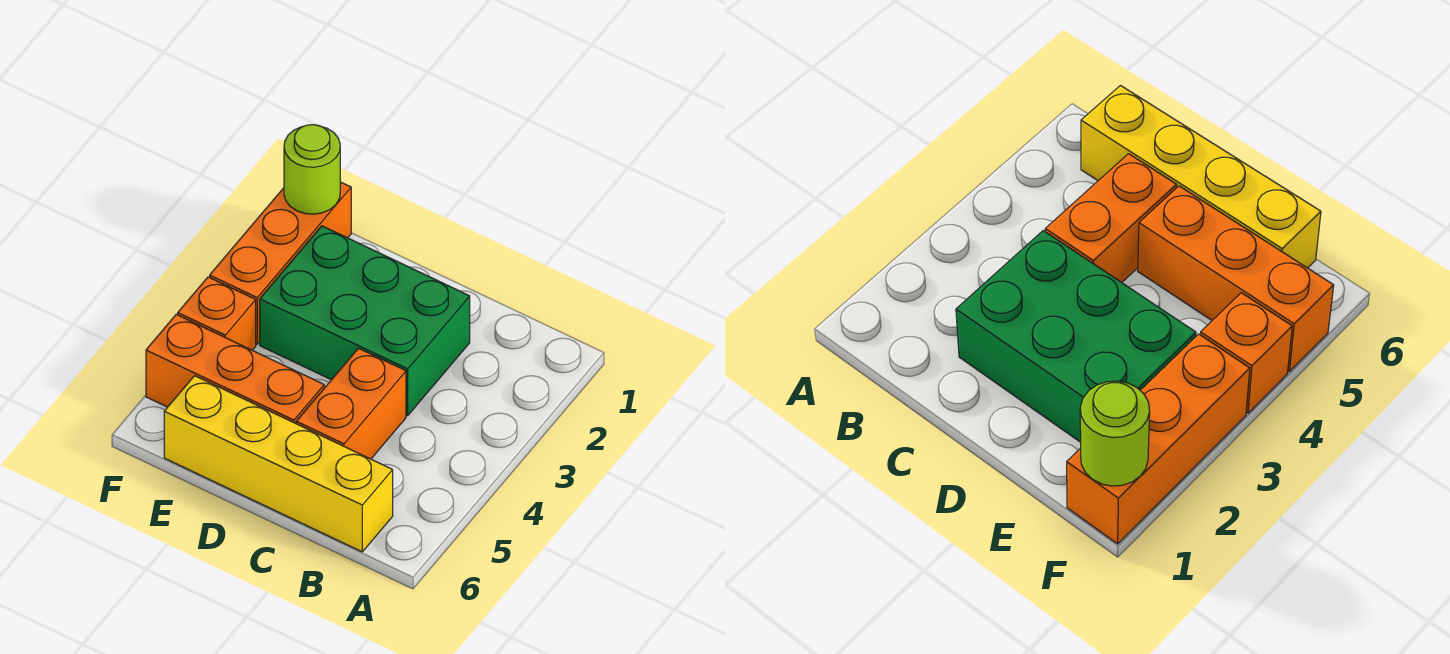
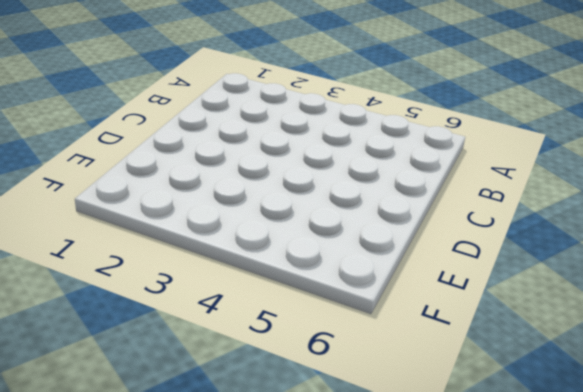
none -> yellow brick B6:E6 level 1
none -> green brick C2:E3 level 1

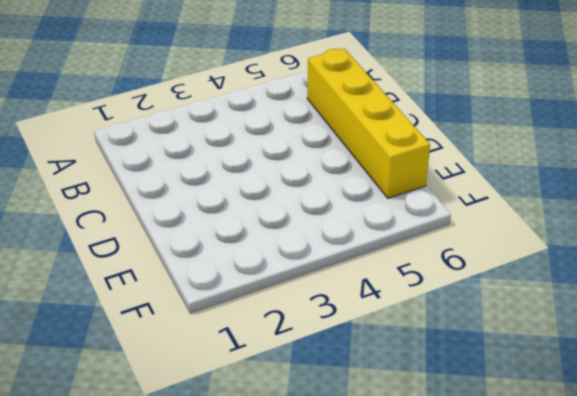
none -> green brick C2:E3 level 1
none -> orange brick C4:C5 level 1

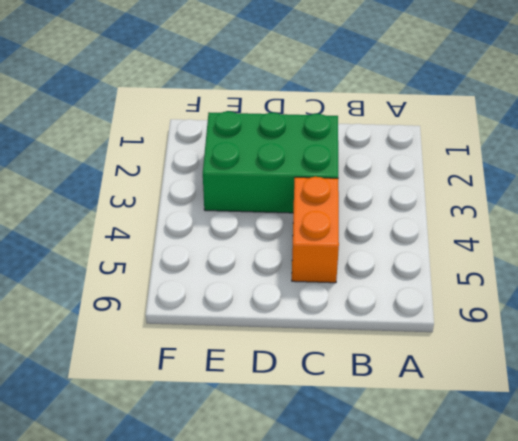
none -> yellow brick B6:E6 level 1
none -> orange brick D5:F5 level 1

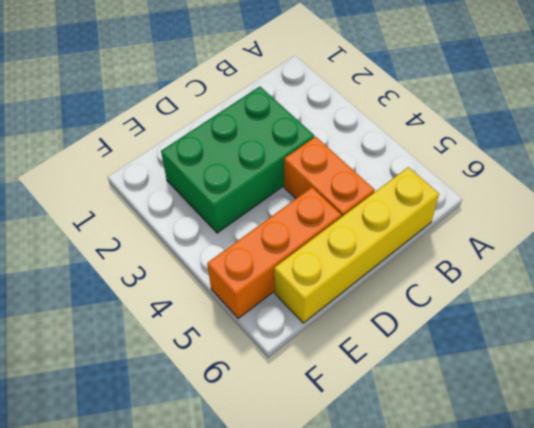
none -> orange brick F1:F3 level 1
none -> orange brick F4 level 1

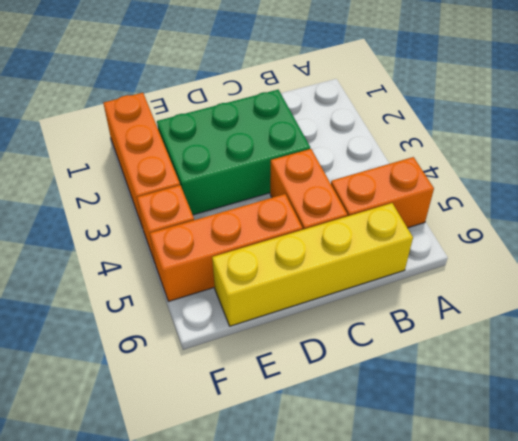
orange brick A5:B5 level 1 -> none
none -> lime round brick F1 level 2

